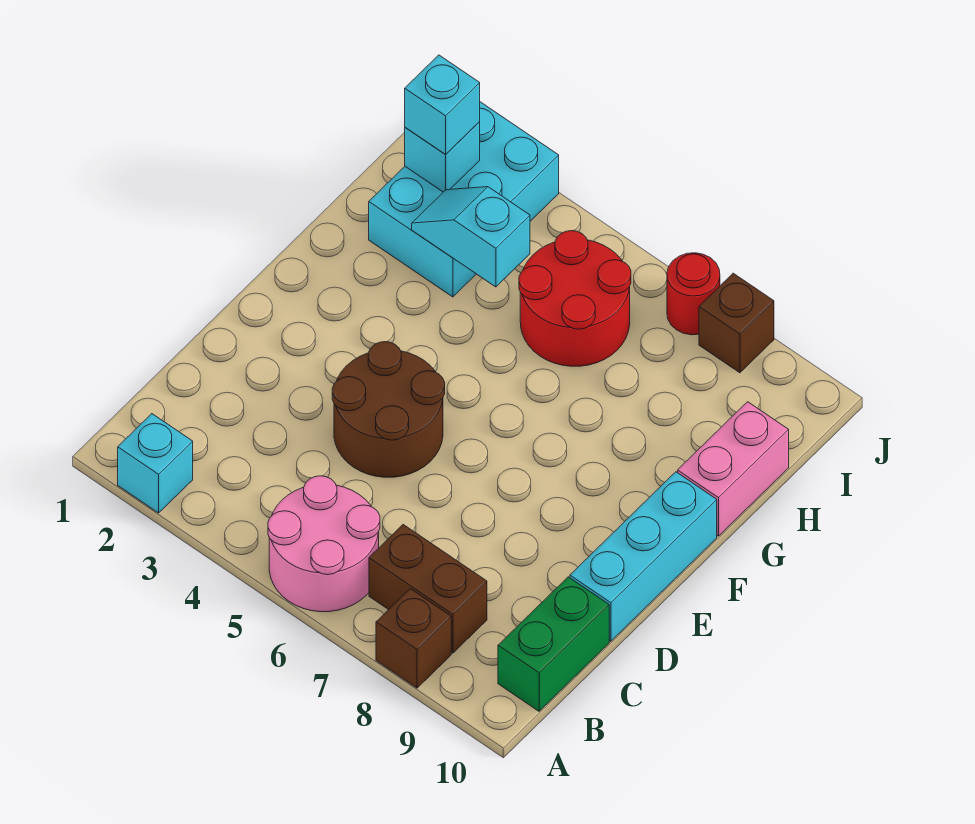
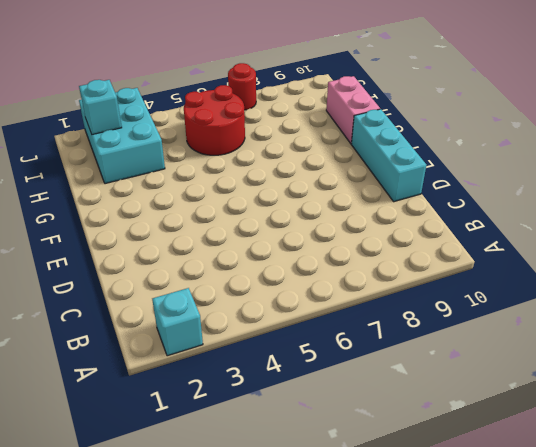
none -> pink round brick A5:B6 level 1
none -> brown brick A8 level 1
none -> brown brick B7:B8 level 1

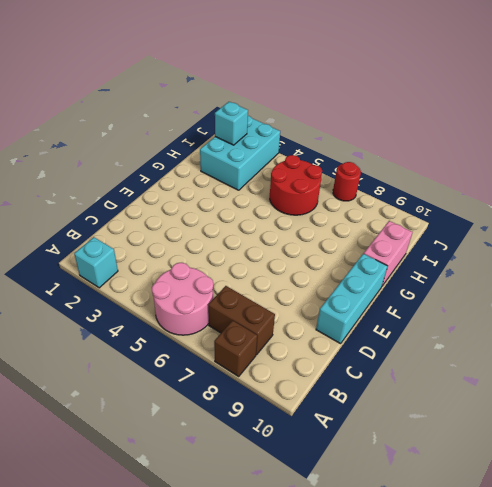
none -> green brick B10:C10 level 1
none -> brown round brick D4:E5 level 1
none -> brown brick J8 level 1

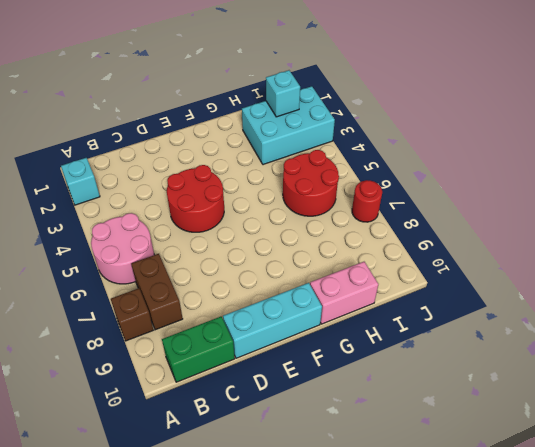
red round brick D4:E5 level 1 -> brown round brick D4:E5 level 1
none -> brown brick J8 level 1
none -> cyan slope H3:H4 level 2 top 4
none -> cyan brick I2 level 3

